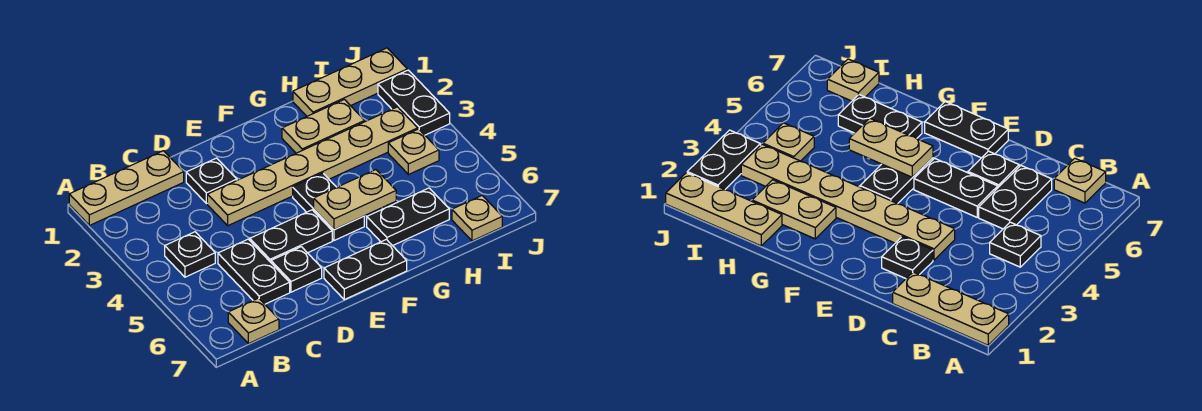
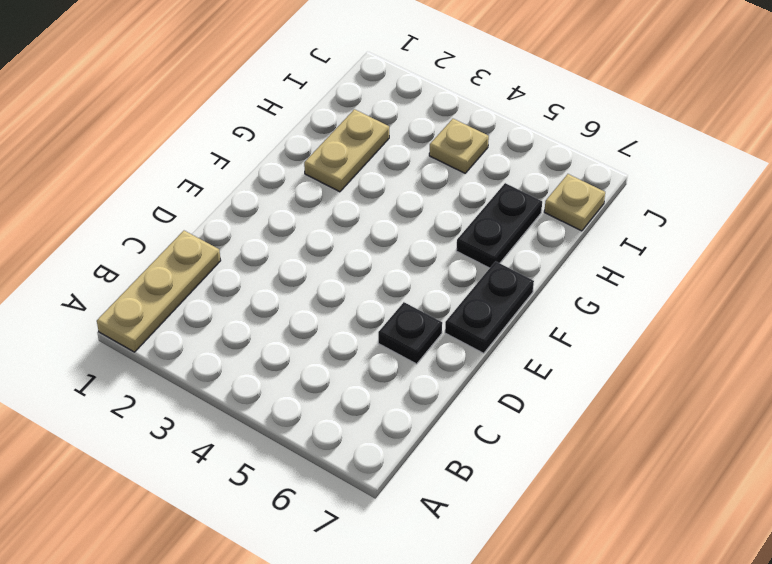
none -> black plate B4 level 1
none -> tan plate B7 level 1
none -> black plate C5:C6 level 1

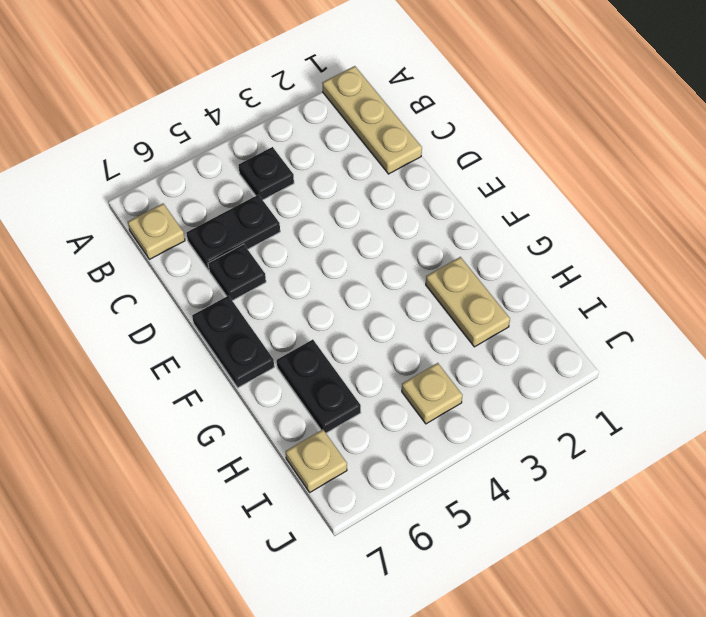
none -> black plate D2 level 1
none -> tan plate D3:I3 level 1
none -> black plate D5:E5 level 1

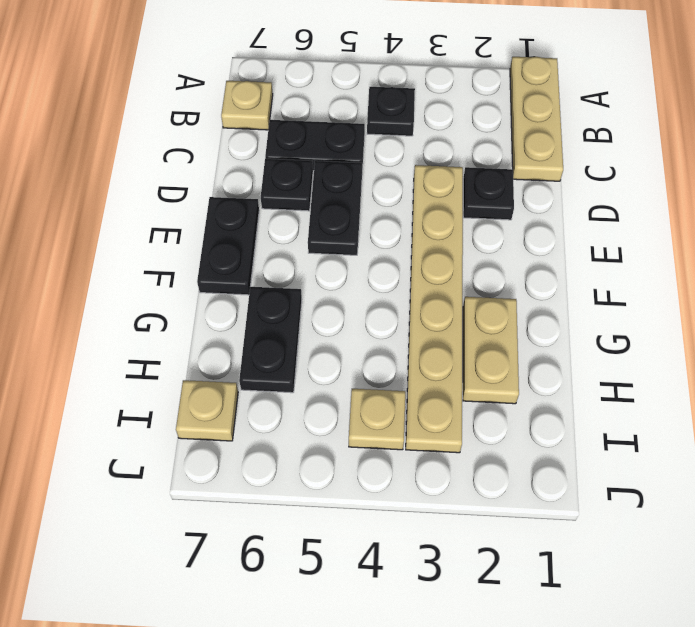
none -> black plate F4:F5 level 1
none -> tan plate H1:J1 level 1
none -> black plate J2:J3 level 1

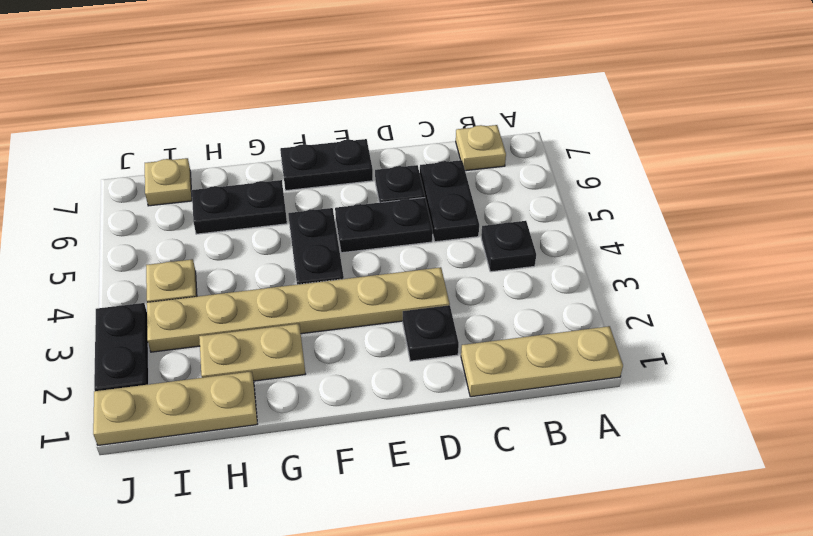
none -> tan plate F5:G5 level 2

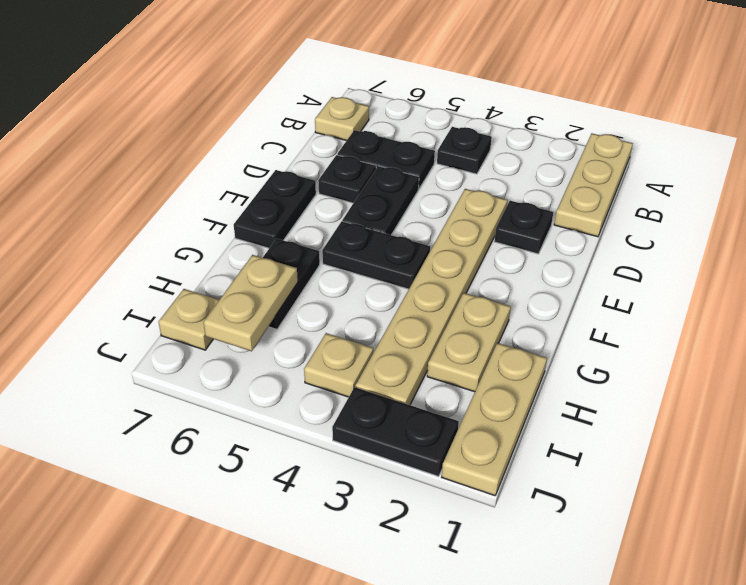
tan plate H6:I6 level 2 -> tan plate F5:G5 level 2

